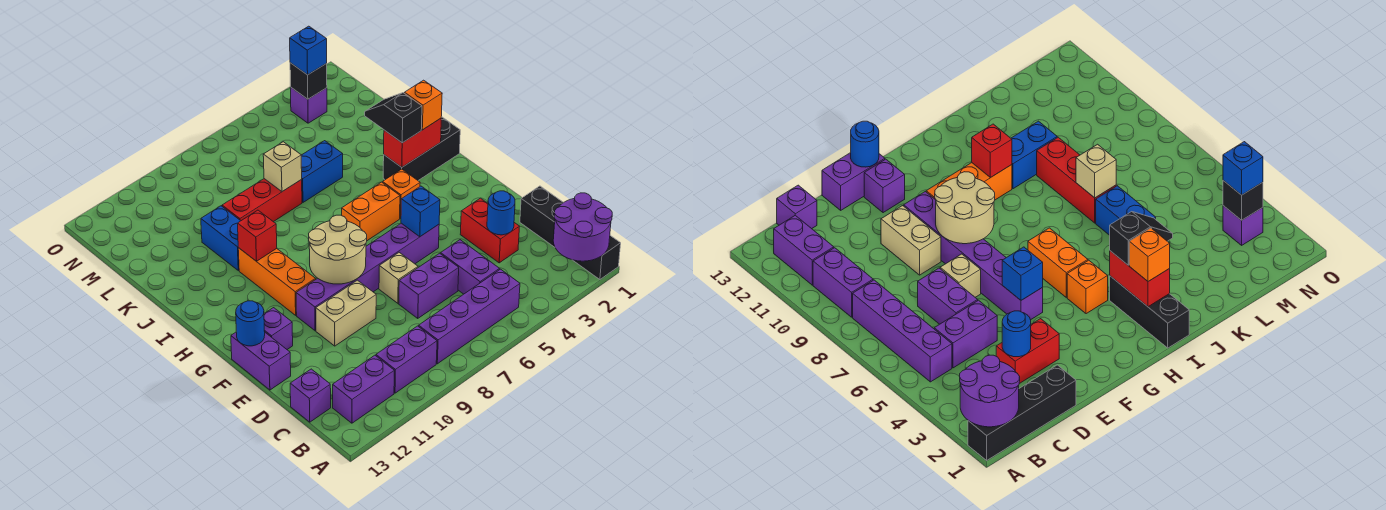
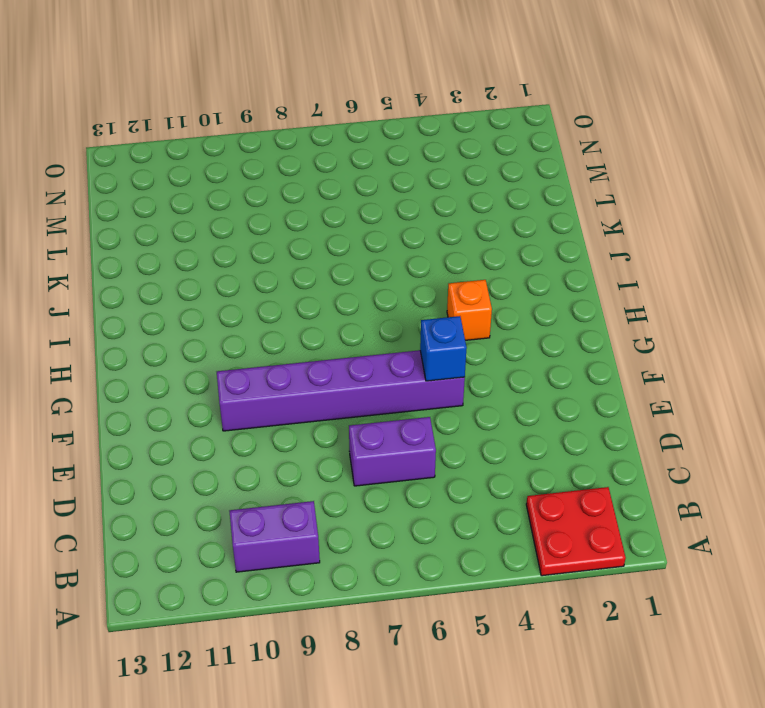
red plate A2:B3 level 1 -> none
none -> black brick A1:D1 level 1
none -> purple brick B5:B8 level 1
none -> purple brick B11:B12 level 1
none -> purple brick C5:D5 level 1

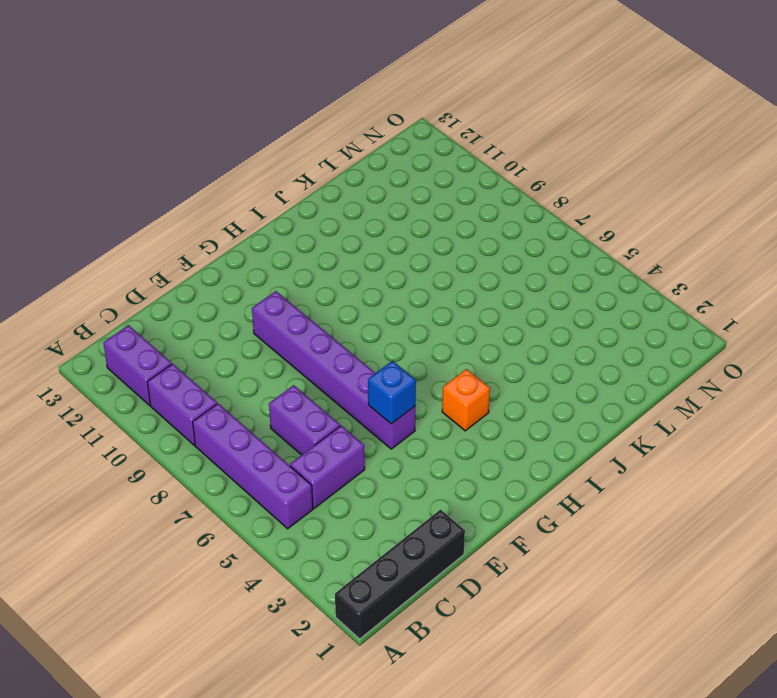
none -> purple brick C13 level 1
none -> red brick D3:E3 level 1
none -> tan brick E7 level 1
none -> tan brick E9:E10 level 1

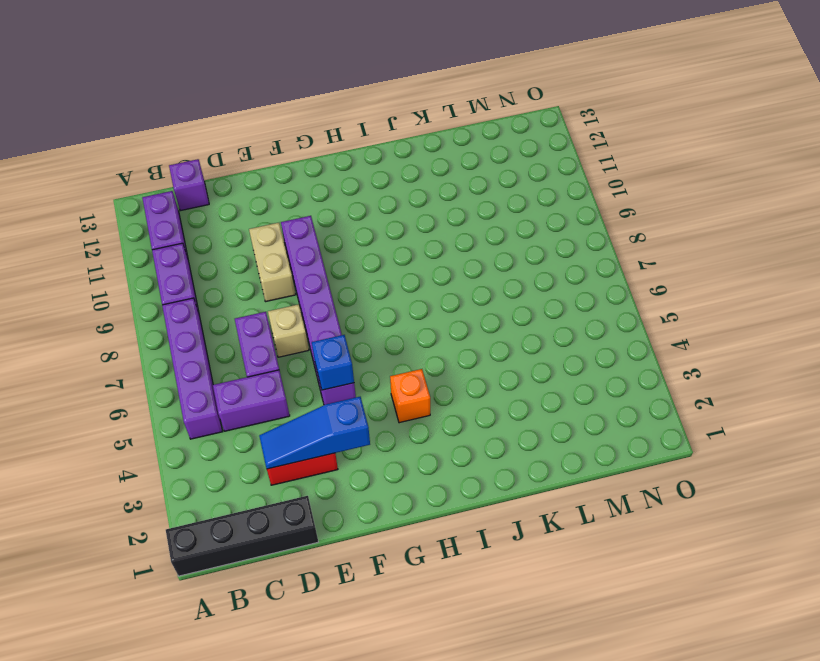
blue slope D3:F3 level 2 top F -> blue round brick D3 level 2
none -> purple brick E13:F13 level 1
none -> purple brick F12 level 1
none -> orange brick G10:I10 level 1
none -> orange brick H5:H6 level 1

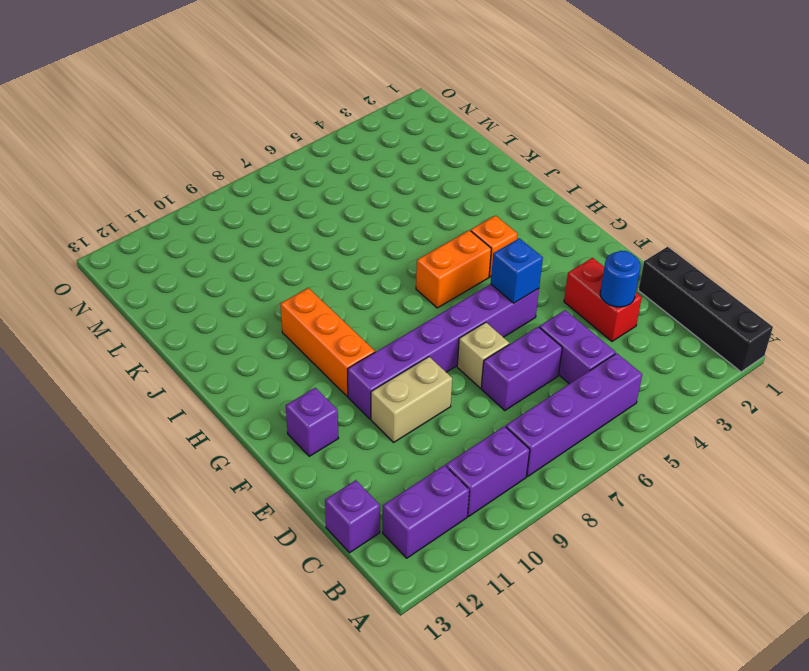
none -> purple brick E13:F13 level 1
none -> black brick I1:I3 level 1
none -> blue brick J10:K10 level 1
none -> blue brick K5:K6 level 1

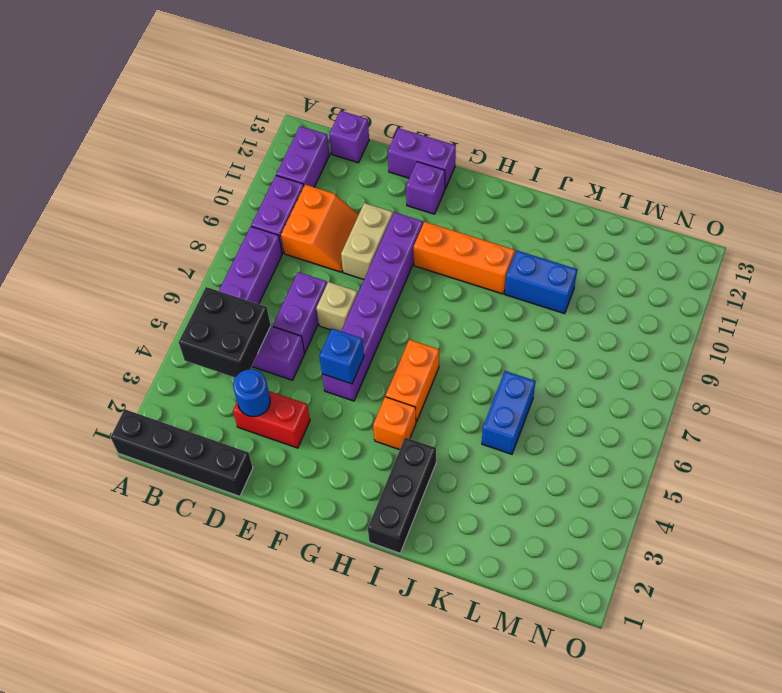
black brick B4:C5 level 2 -> none
orange slope C9:D10 level 1 top C -> none
none -> red brick K7:K9 level 1
none -> purple brick N3 level 1
none -> purple round brick A1:B2 level 2
none -> tan round brick F8:G9 level 2

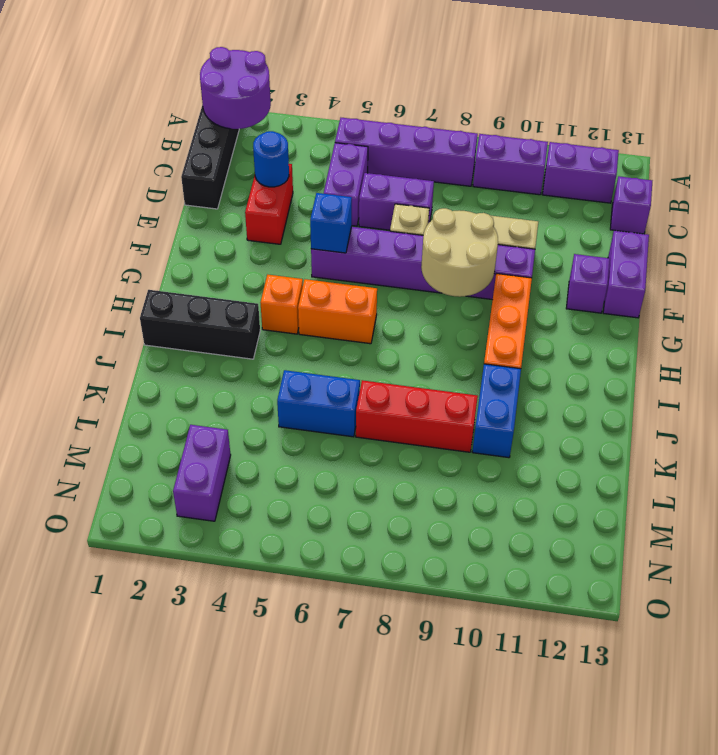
purple brick M3:N3 level 1 -> purple brick N3 level 1
none -> blue round brick F13 level 2
none -> red brick I2:I3 level 2
none -> red brick I10 level 2
none -> tan brick K7 level 2

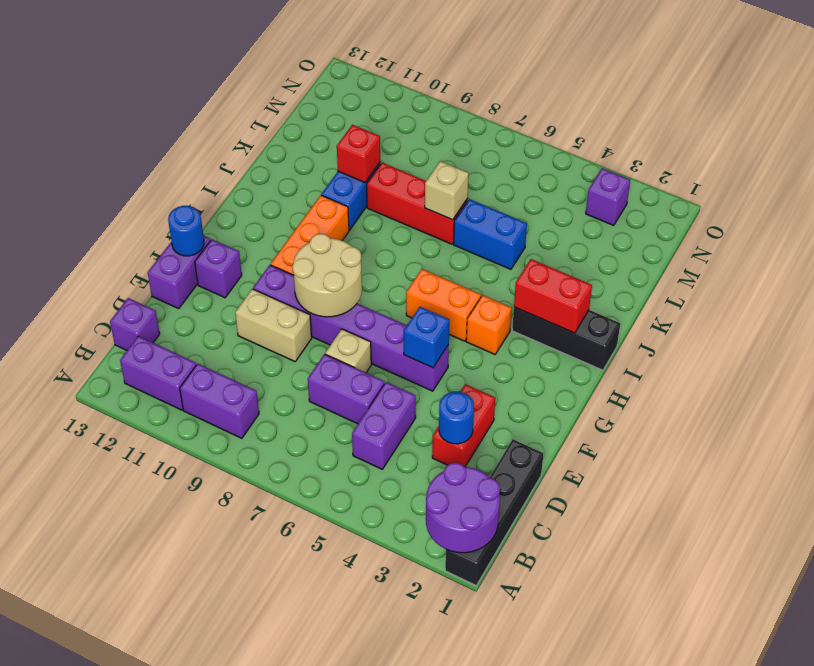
red brick K10 level 2 -> red brick I10 level 2
none -> purple brick B5:B8 level 1
none -> black brick N3 level 2
none -> orange brick I2 level 3
none -> black slope I3:J3 level 3 top I

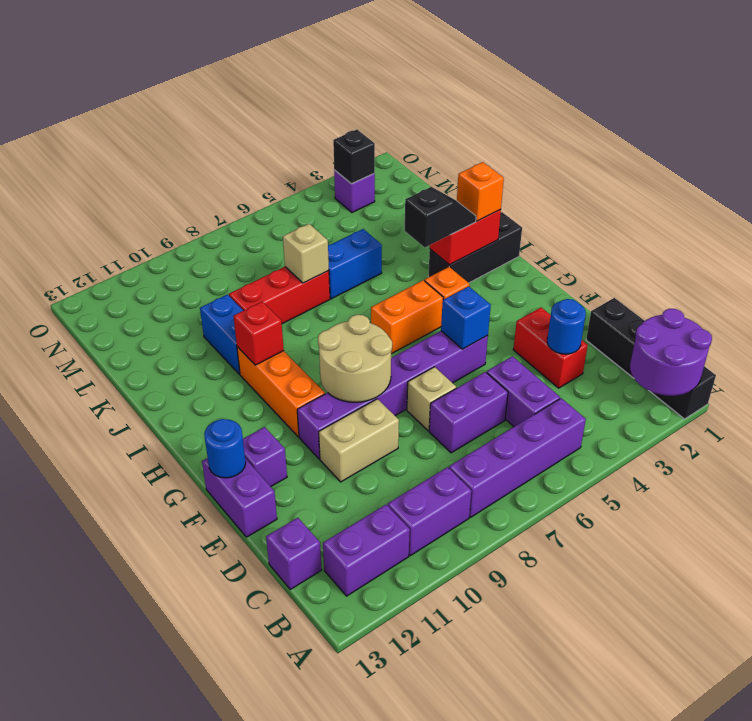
black slope I3:I4 level 3 top 4 -> black slope I3:J3 level 3 top I
none -> blue brick N3 level 3

